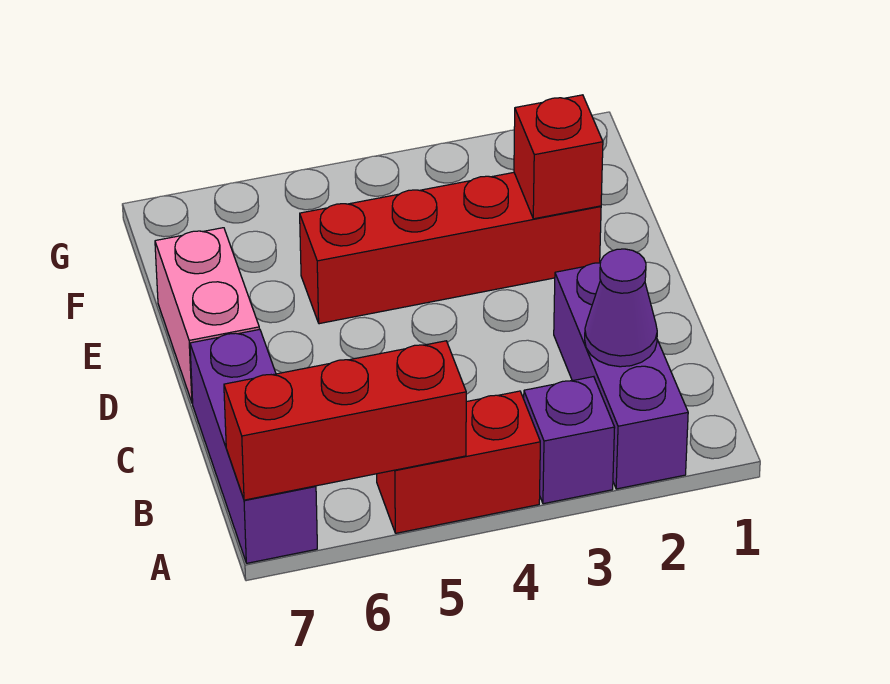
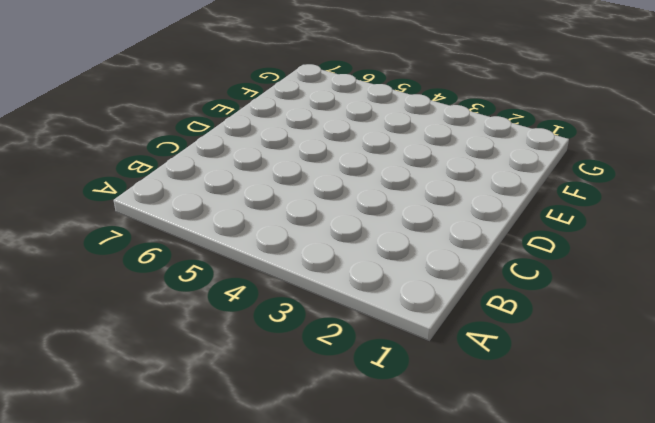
none -> purple brick A2:C2 level 1
none -> purple brick A3 level 1

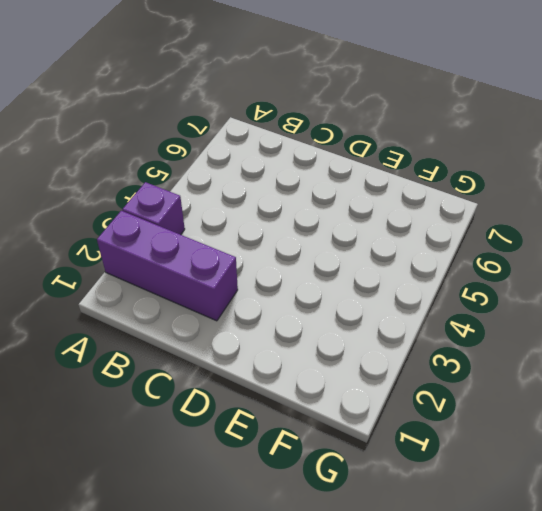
none -> red brick A4:A5 level 1
none -> purple brick A7:C7 level 1

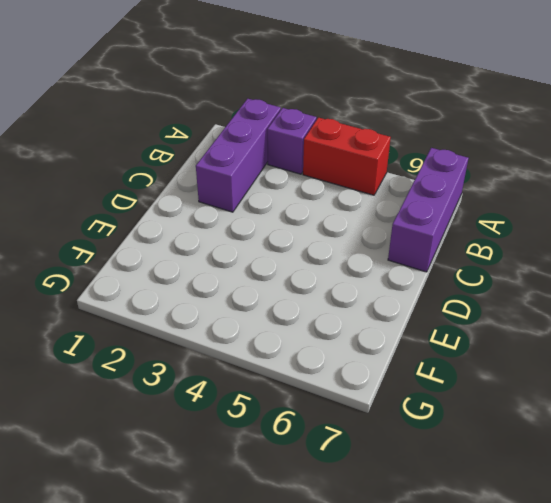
none -> pink brick D7:E7 level 1
none -> red brick E2:E5 level 1

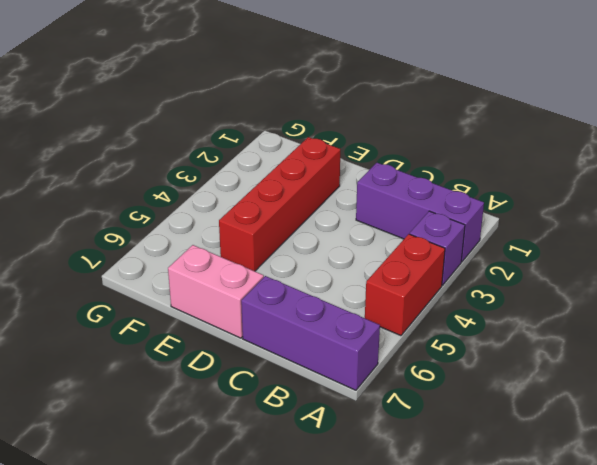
none -> red brick A5:A7 level 2
none -> purple cone B2 level 2

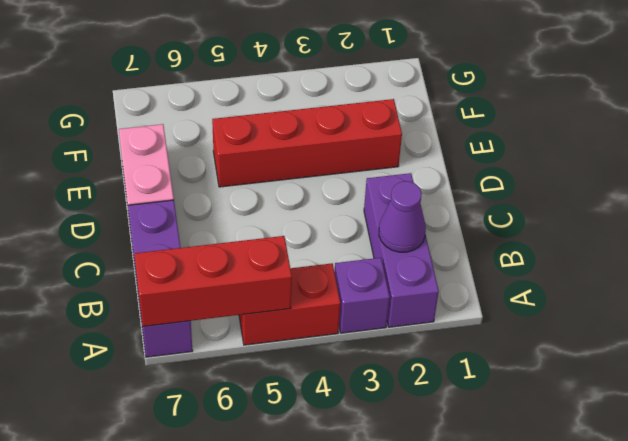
none -> red brick E2 level 2

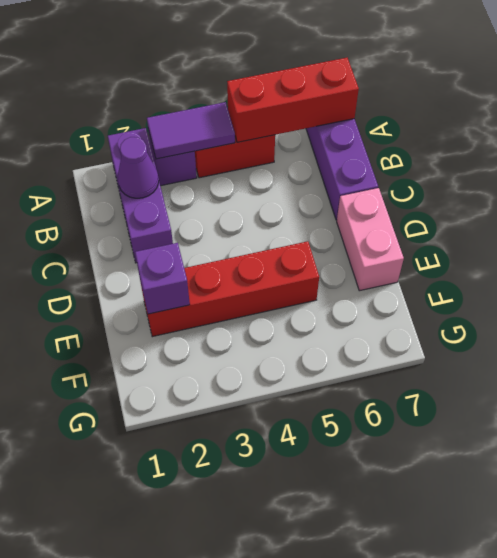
purple tile A3:A4 level 2 -> none
purple brick E2 level 2 -> red brick E2 level 2

